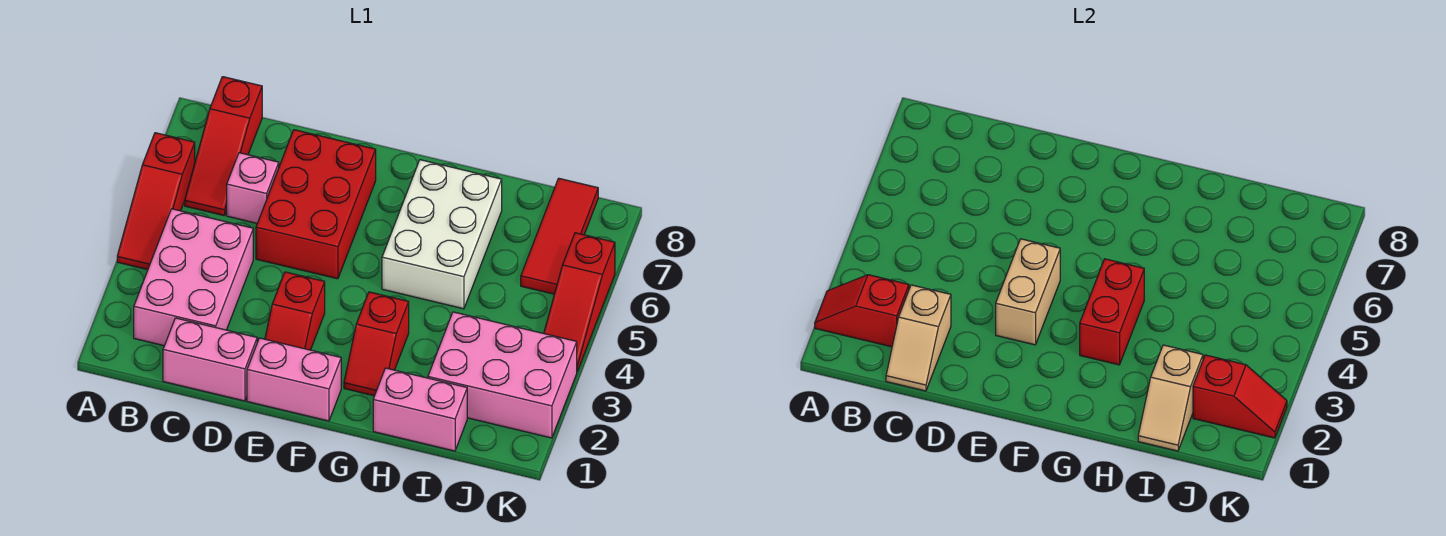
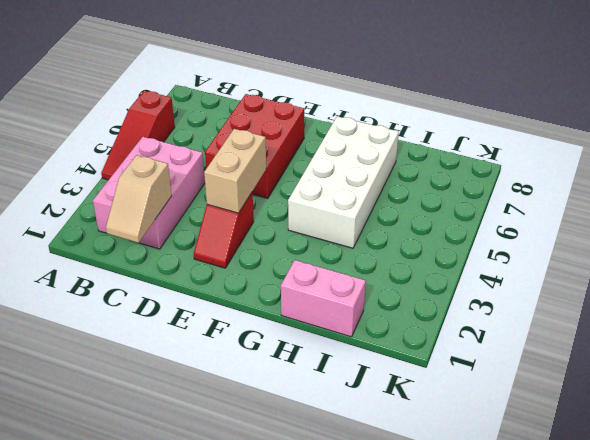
white brick G4:H7 level 1 -> white brick G5:H7 level 1
none -> red slope B6:B8 level 1 top 8
none -> pink brick C1:D1 level 1
none -> pink brick C6 level 1

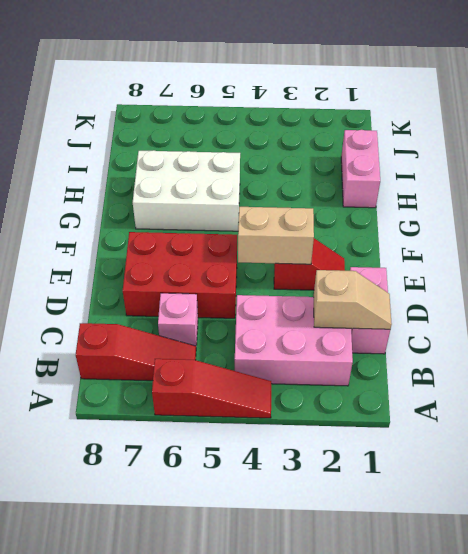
none -> pink brick E1:F1 level 1
none -> red slope G2:G3 level 1 top 3
none -> pink brick I2:K3 level 1

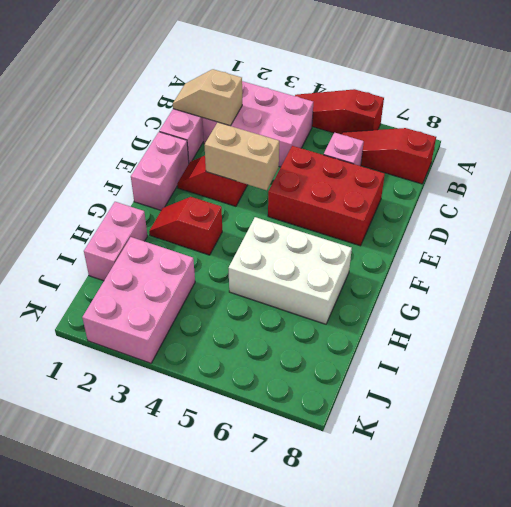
none -> red tile J6:J8 level 1
none -> red slope K4:K6 level 1 top 6
none -> red slope A2:B2 level 2 top B

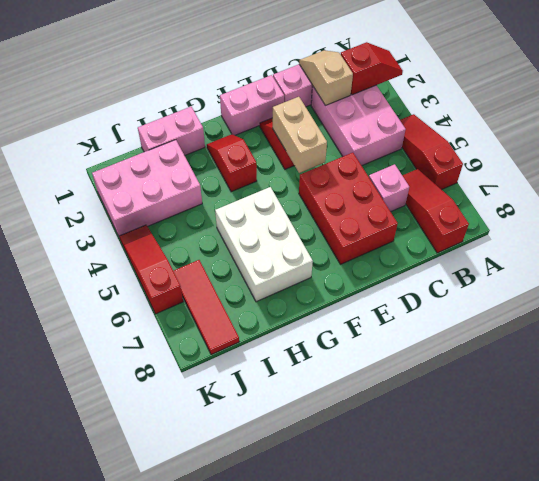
none -> red brick G3:G4 level 2
none -> tan slope I1:I2 level 2 top 2
none -> red slope J2:K2 level 2 top J

